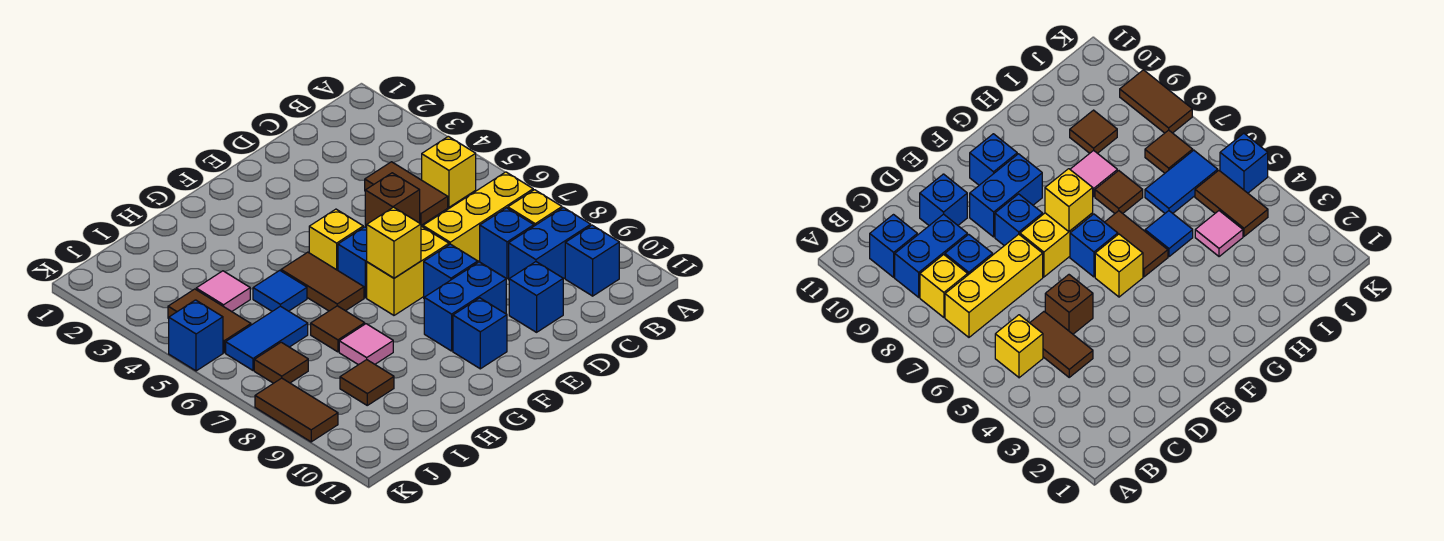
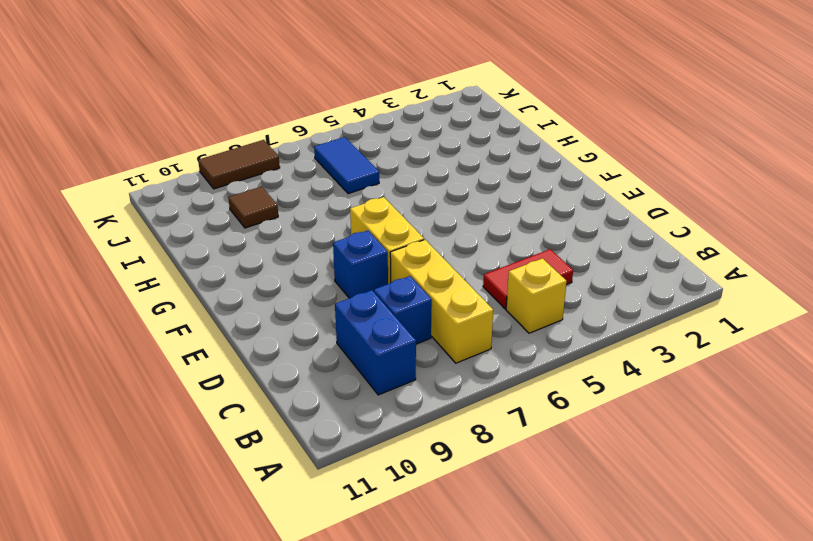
red tile C4:C5 level 1 -> brown tile C4:C5 level 1
none -> yellow brick B8 level 1
none -> blue brick B10 level 1
none -> brown brick D5 level 1

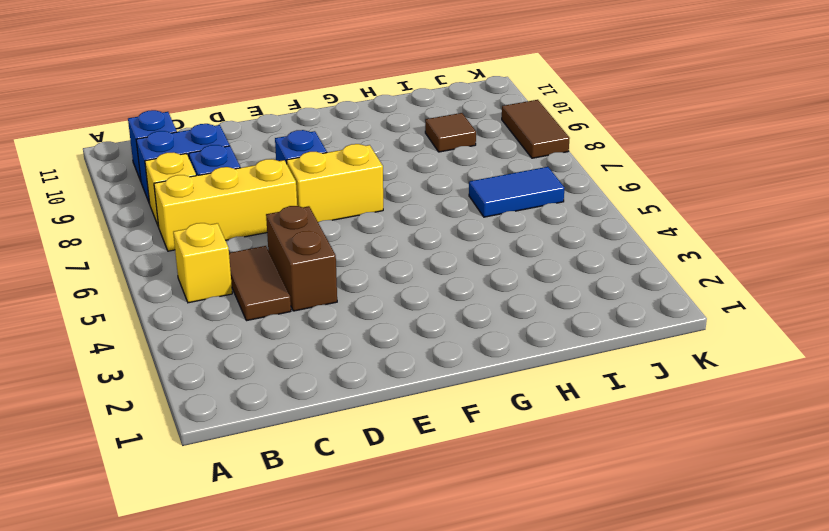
brown brick D4:D5 level 1 -> brown brick D5 level 1
none -> blue brick D10 level 1
none -> blue brick E9:F9 level 1
none -> yellow brick F5 level 1

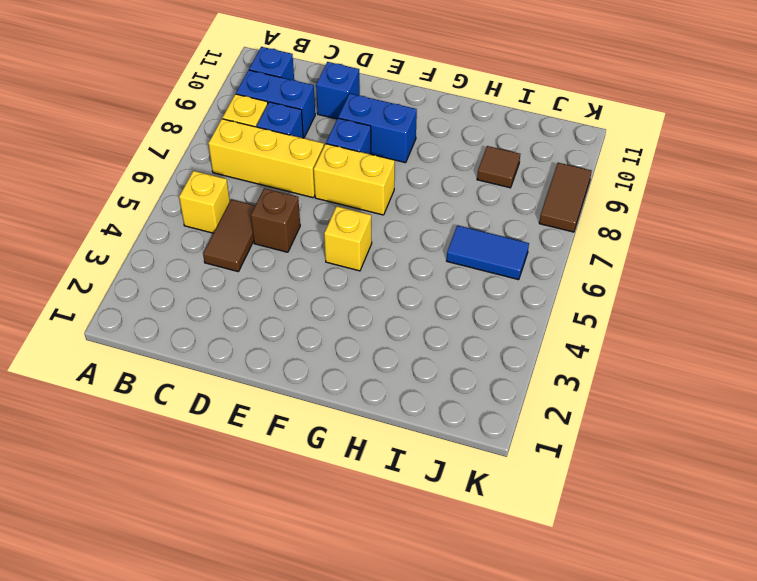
none -> blue brick F6 level 1
none -> blue brick F10 level 1
none -> brown tile G5:G6 level 1

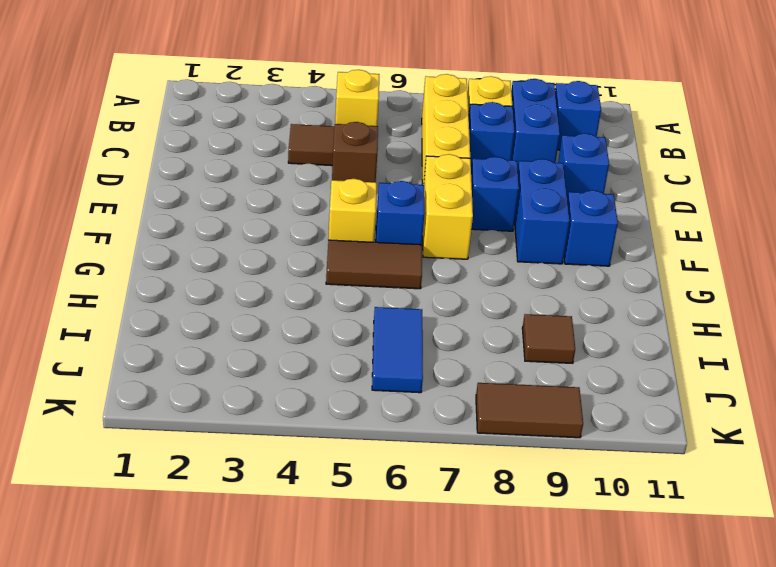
none -> blue tile H5 level 1
none -> brown tile H7 level 1
none -> pink tile H8 level 1

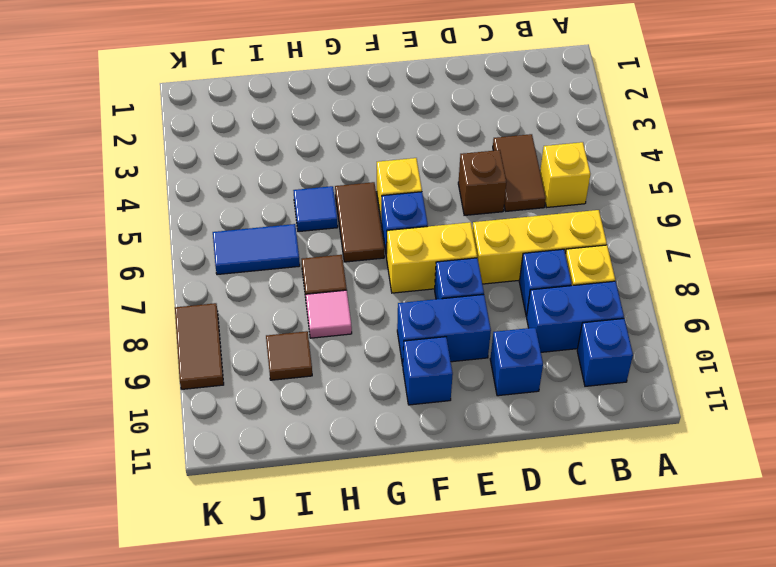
none -> pink tile I4 level 1
none -> brown tile J4:J5 level 1
none -> brown tile J7 level 1

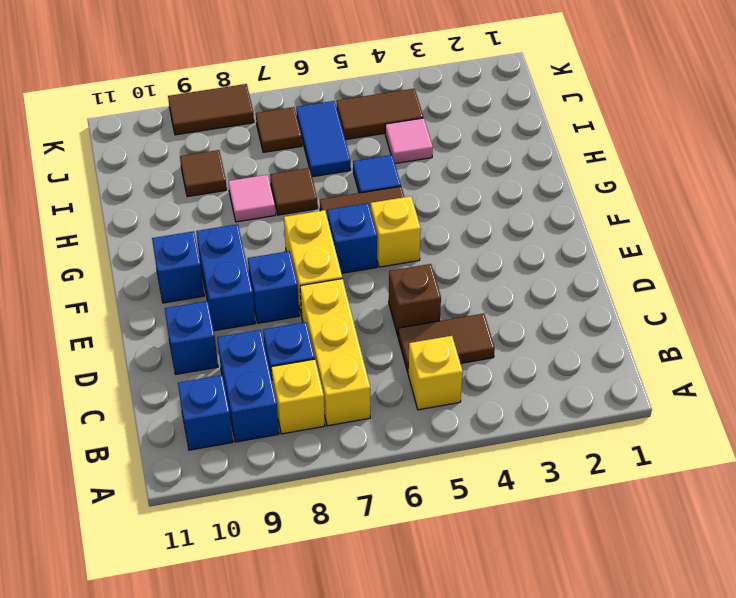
none -> blue brick K5 level 1
none -> yellow brick F7 level 2

